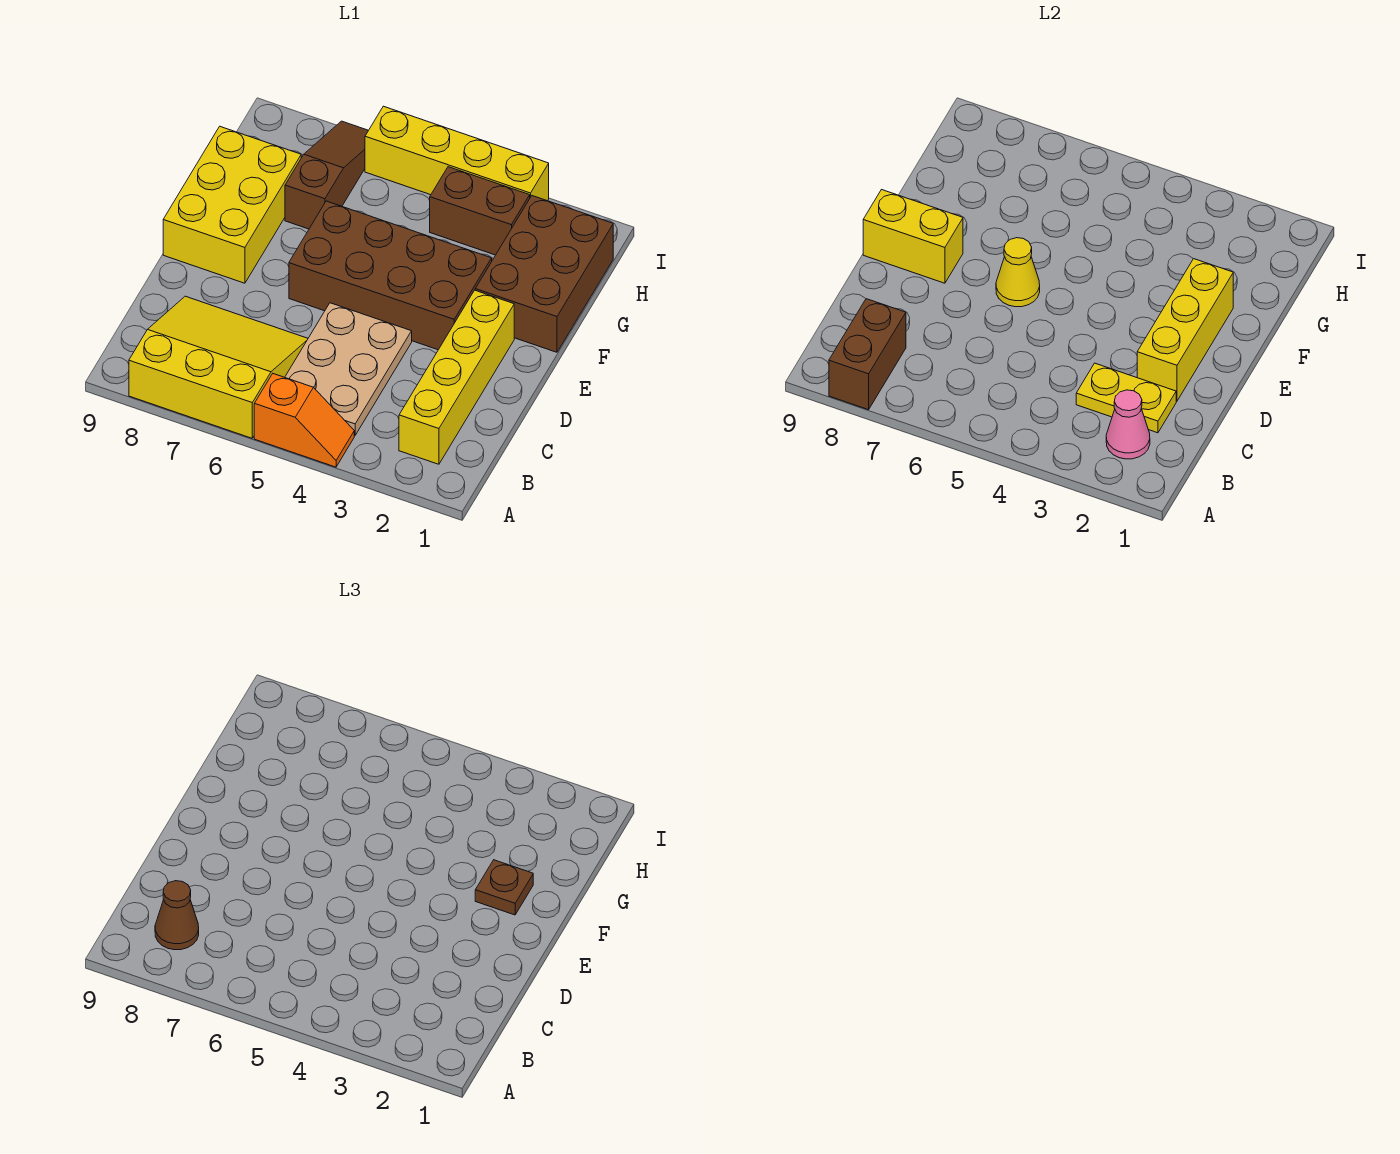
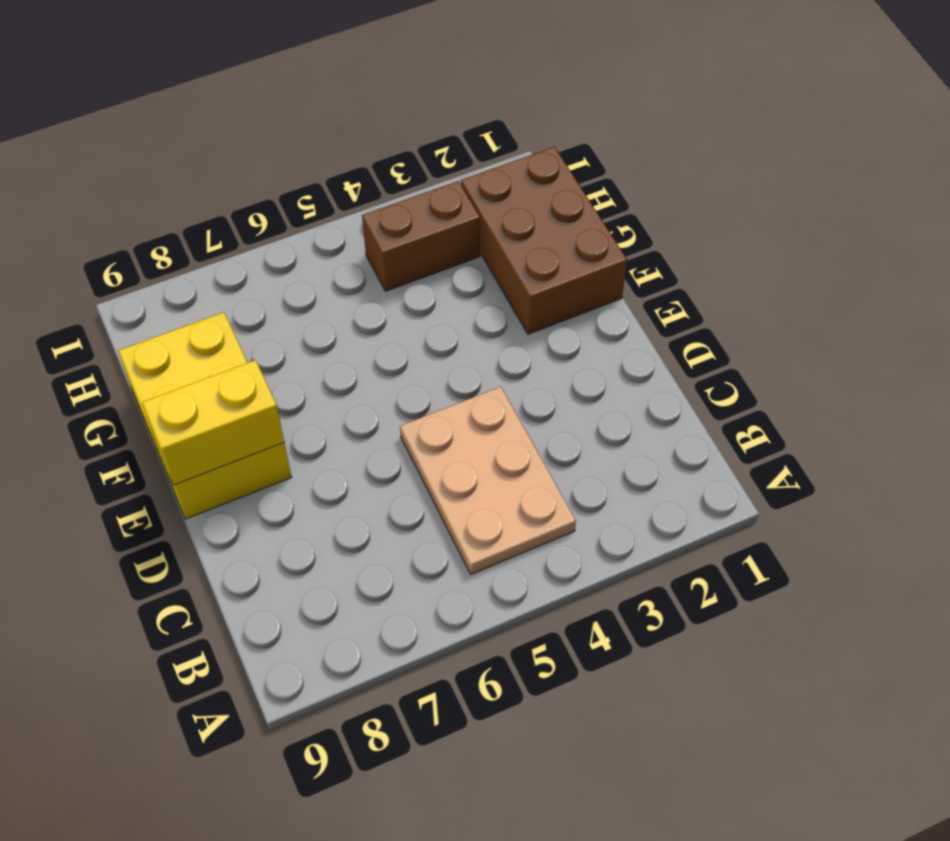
none -> orange slope A4:A5 level 1 top 5
none -> yellow slope A6:C8 level 1 top A
none -> yellow brick B2:E2 level 1

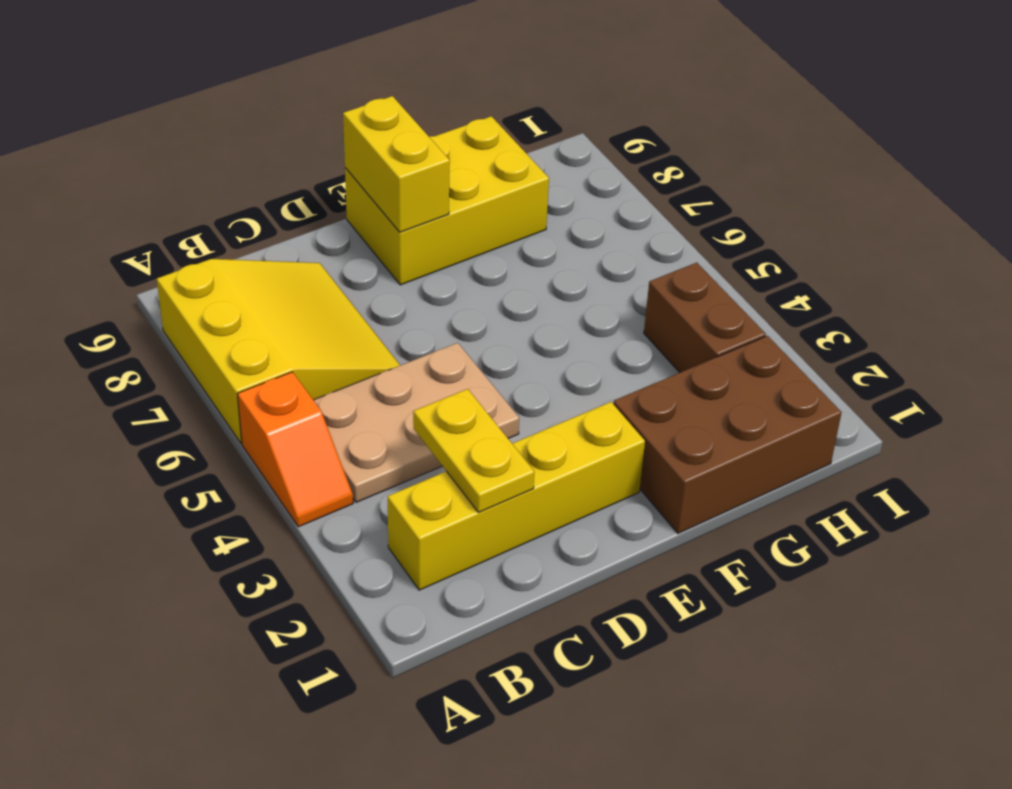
none -> brown brick E3:F6 level 1
none -> brown slope G7:I7 level 1 top G
none -> yellow brick I3:I6 level 1

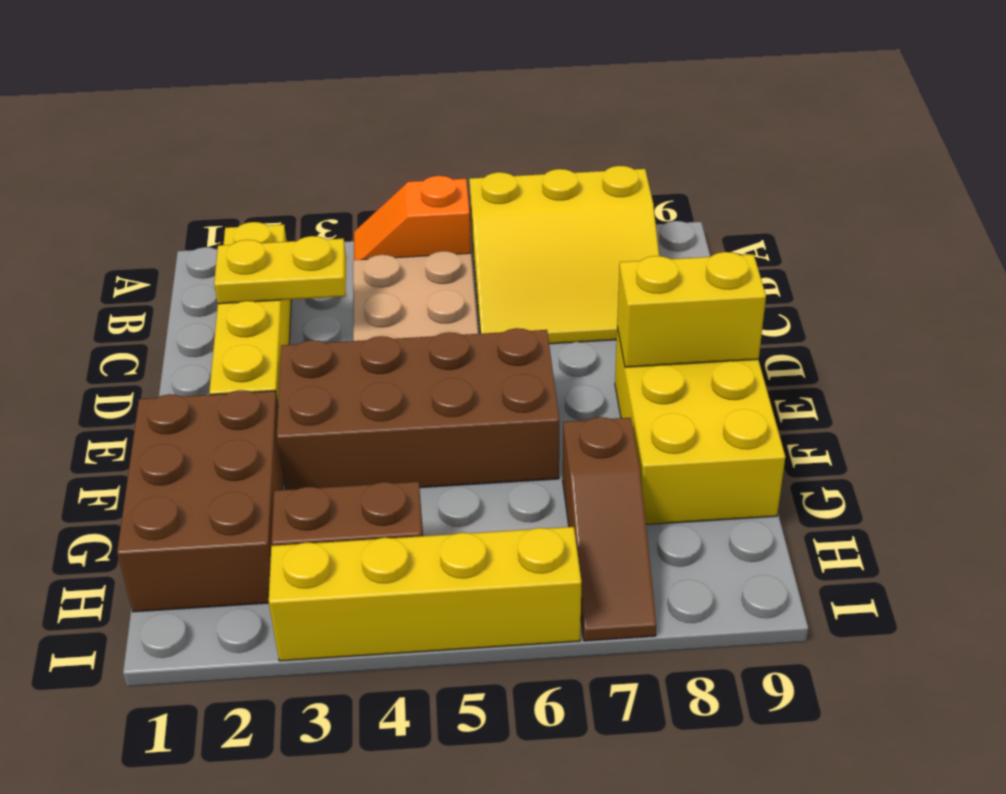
none -> brown brick A8:B8 level 2
none -> pink cone B2 level 2
none -> yellow brick D2:F2 level 2

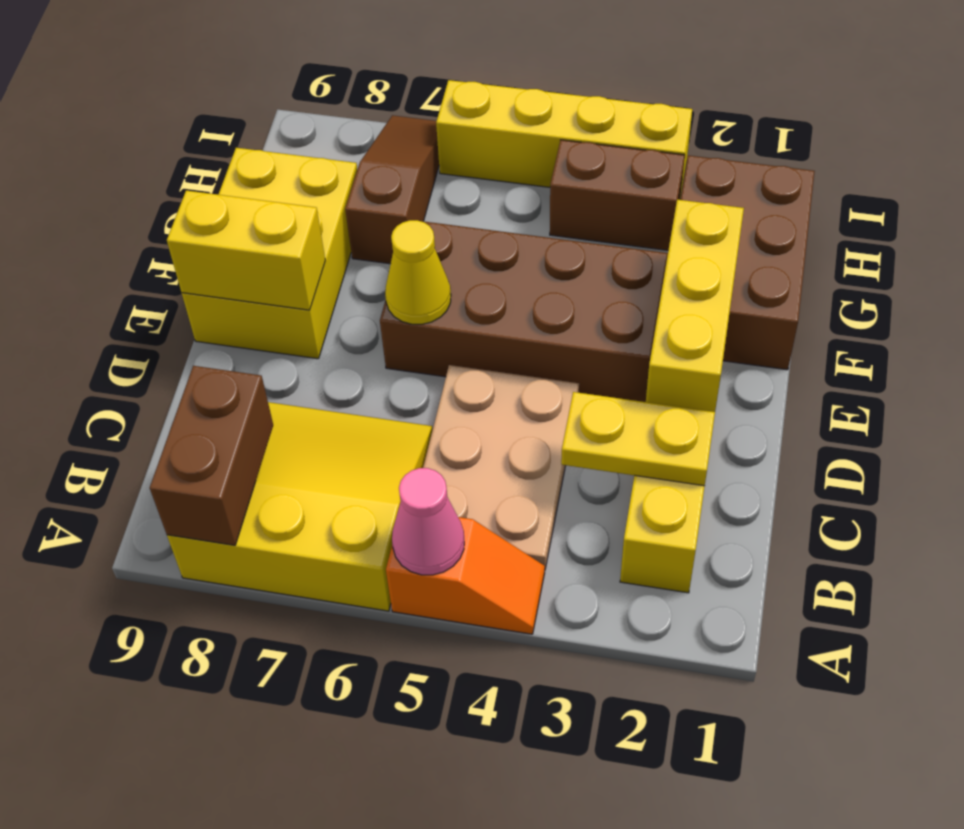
pink cone A5 level 2 -> pink cone B2 level 2
none -> brown cone B8 level 3
none -> brown plate F2 level 3

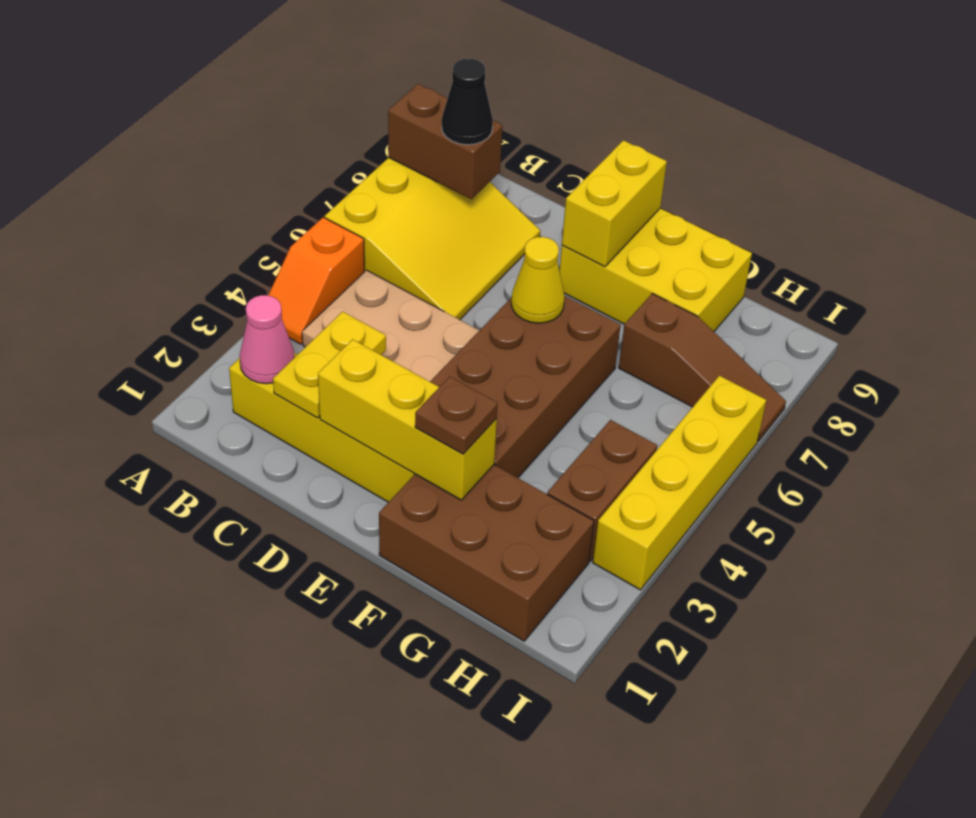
black cone B8 level 3 -> brown cone B8 level 3

